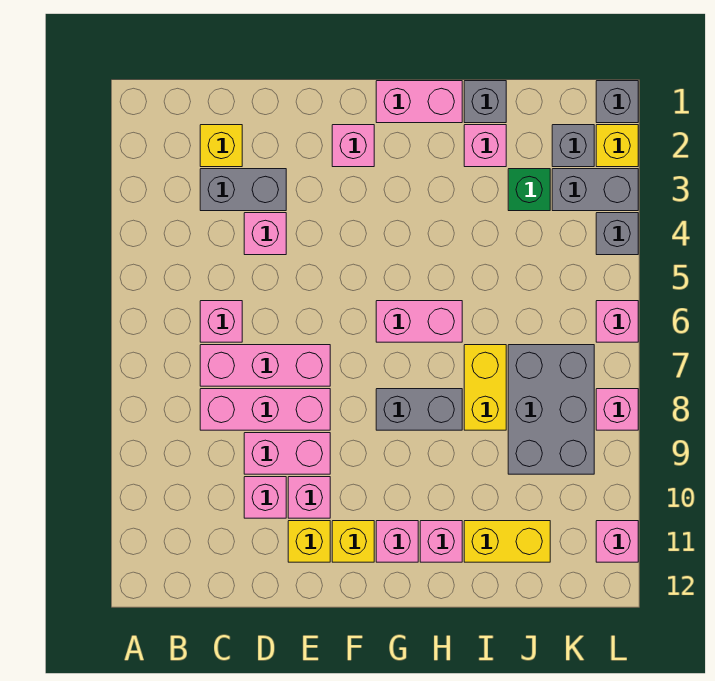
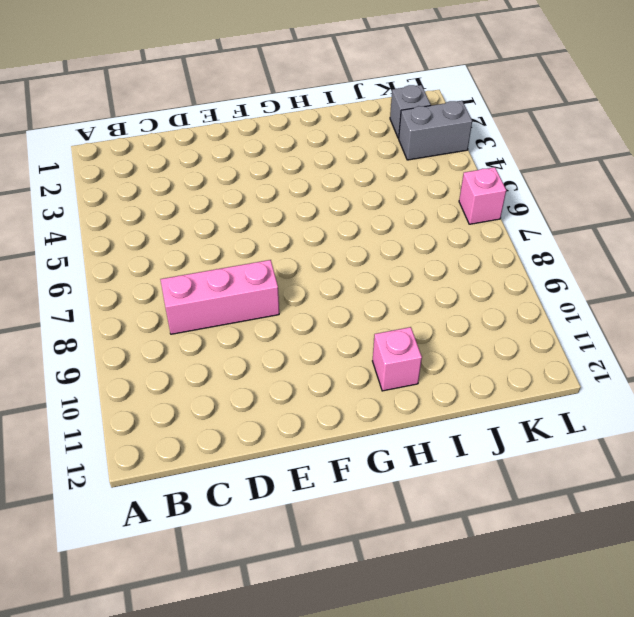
none -> yellow brick C2 level 1
none -> grey brick C3:D3 level 1
none -> pink brick C6 level 1
none -> pink brick C7:E7 level 1

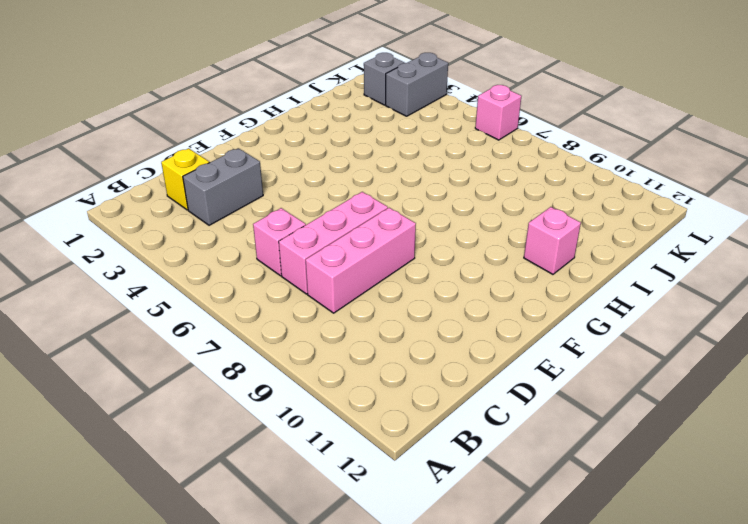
none -> pink brick D4 level 1
none -> pink brick D9:E9 level 1
none -> pink brick D10 level 1
none -> pink brick E10 level 1

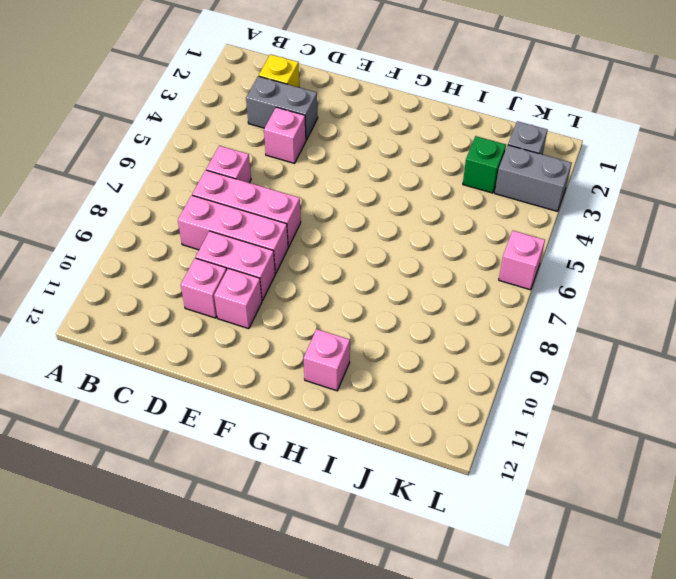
none -> yellow brick E11 level 1
none -> pink brick F2 level 1
none -> yellow brick F11 level 1
none -> pink brick G1:H1 level 1

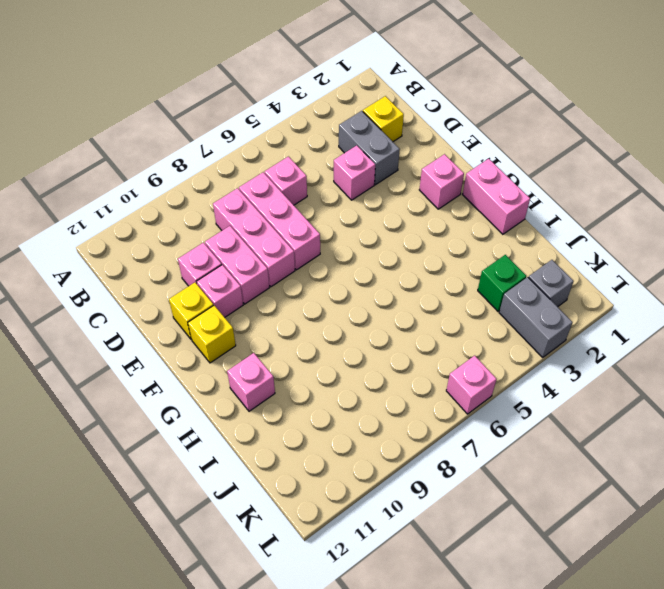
none -> pink brick G6:H6 level 1
none -> grey brick G8:H8 level 1
none -> pink brick G11 level 1
none -> grey brick I1 level 1

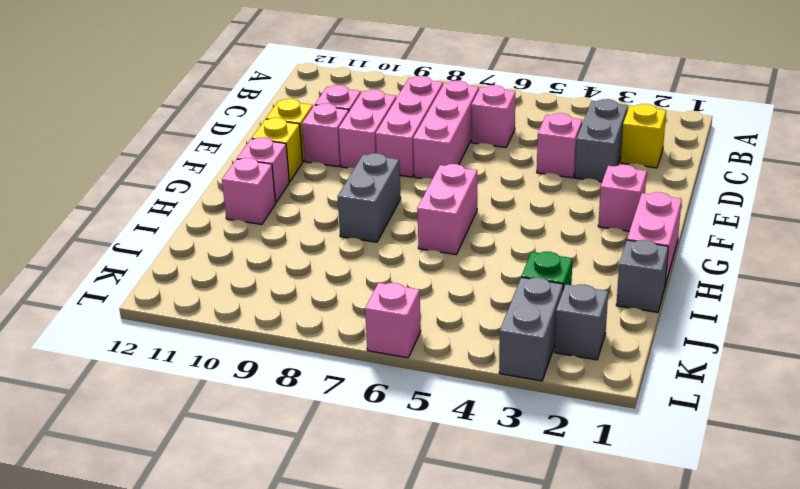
none -> pink brick I2 level 1
none -> yellow brick I7:I8 level 1
none -> yellow brick I11:J11 level 1
none -> grey brick J7:K9 level 1

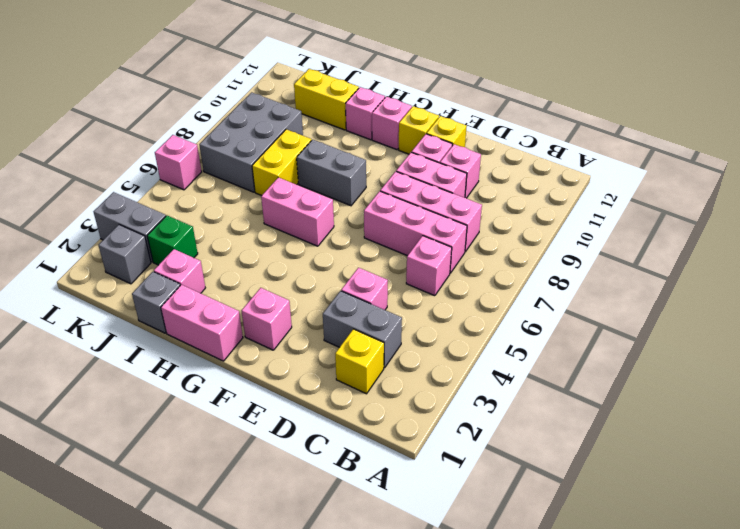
none -> grey brick L1 level 1
none -> yellow brick L2 level 1
none -> grey brick L4 level 1
none -> pink brick L8 level 1

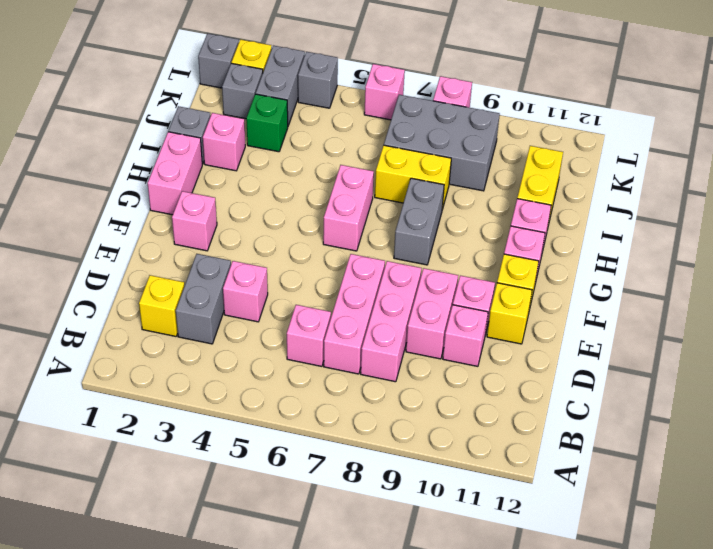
none -> pink brick L11 level 1

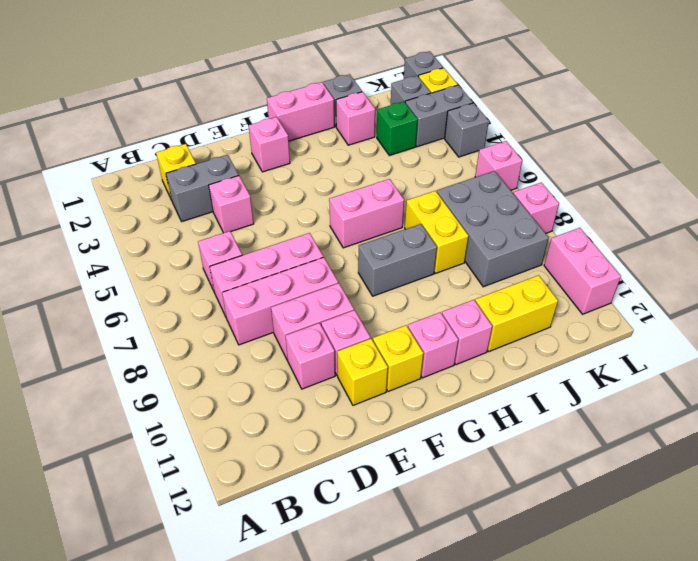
pink brick L10:L11 level 1 -> pink brick L11 level 1

